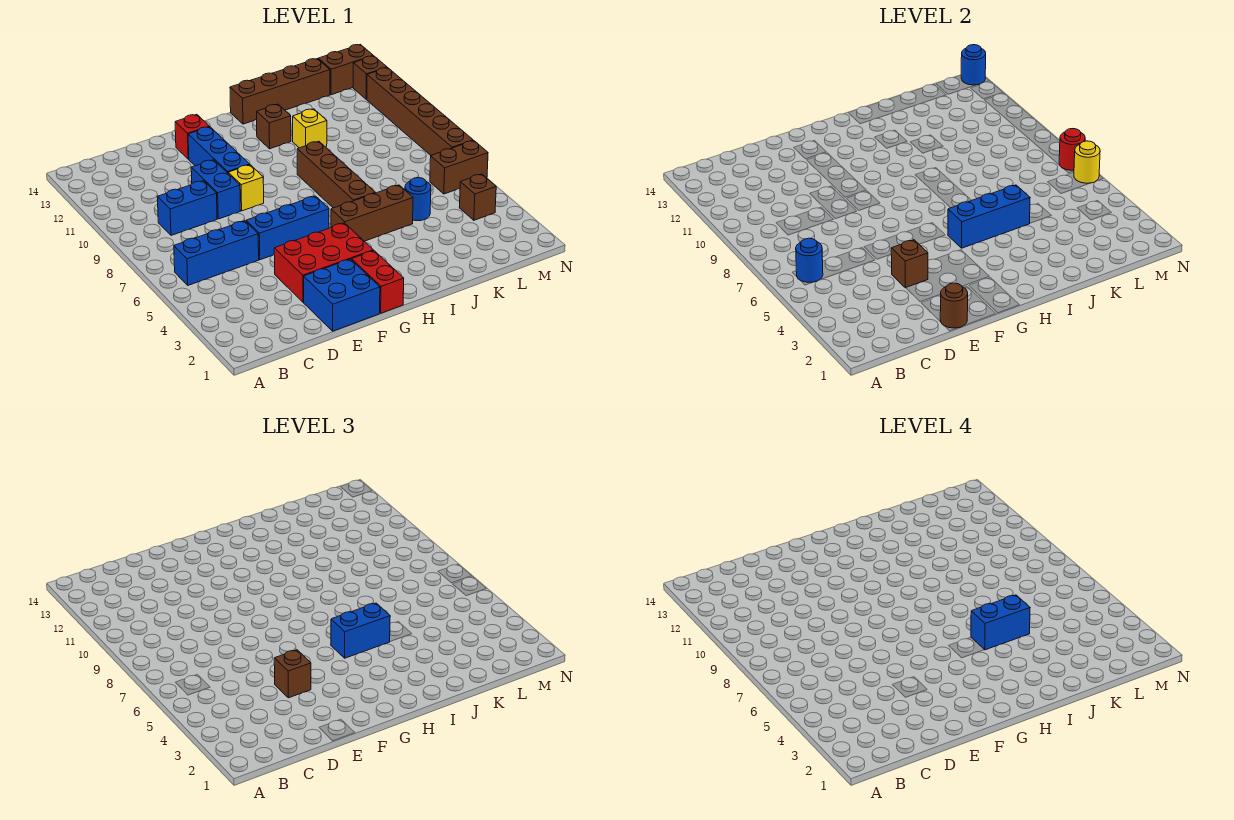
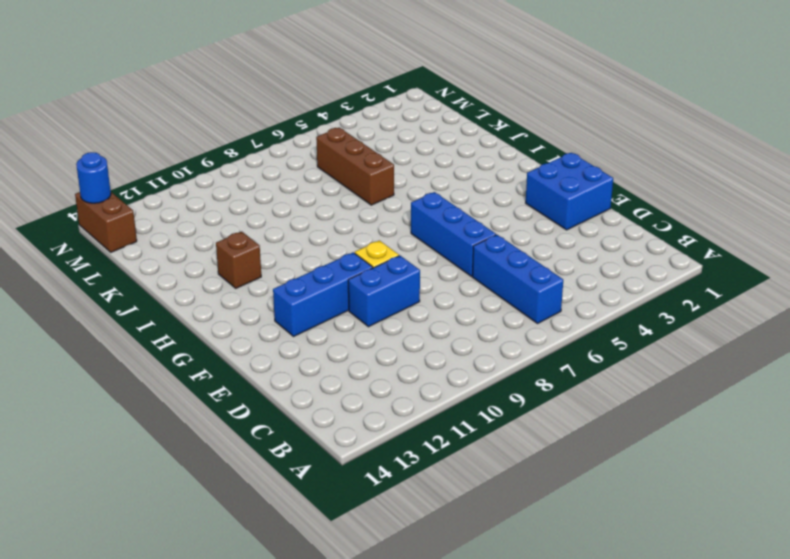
brown brick J6:L6 level 1 -> brown brick H5:J5 level 1
none -> blue brick C9:D9 level 1
none -> red brick E3:G4 level 1
none -> red brick F13 level 1
none -> red brick G1:G2 level 1

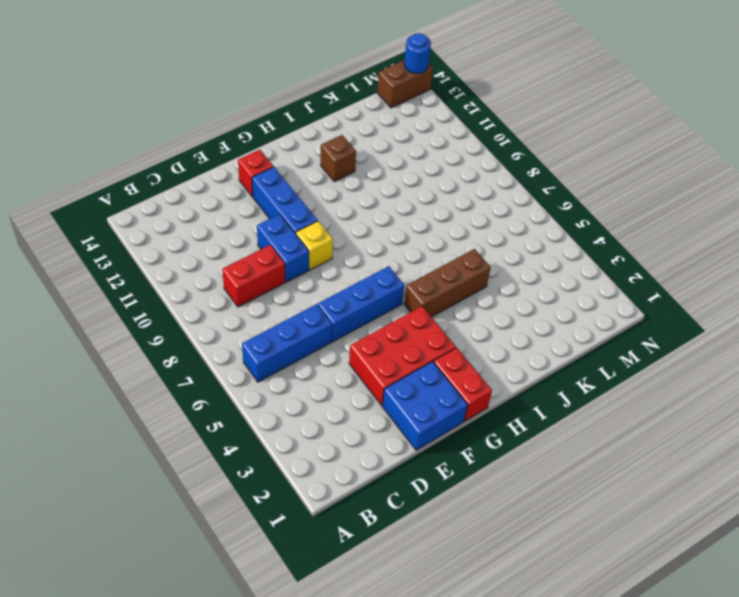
red brick C9:D9 level 1 -> blue brick C9:D9 level 1
none -> brown brick I6:I9 level 1
none -> brown brick I14:L14 level 1
none -> yellow brick J11 level 1
none -> blue round brick K5 level 1

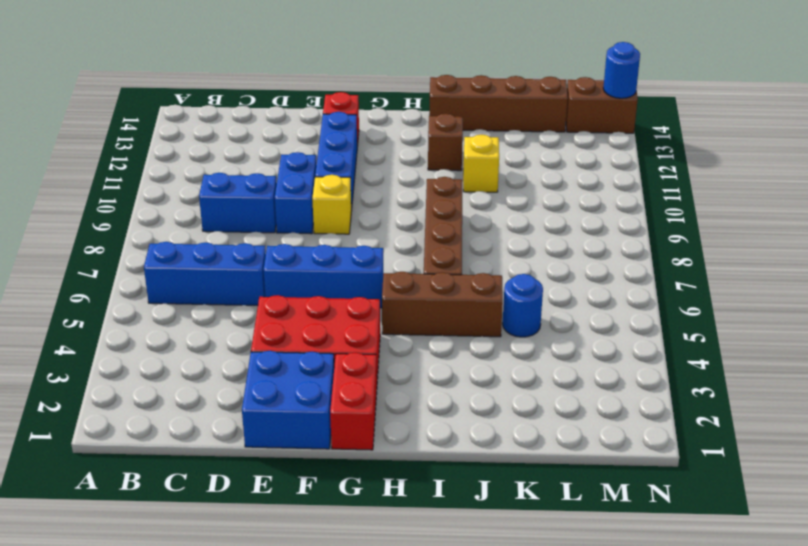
none -> brown brick M4 level 1
none -> brown brick M6:N6 level 1
none -> brown brick N7:N12 level 1
none -> brown brick N13 level 1

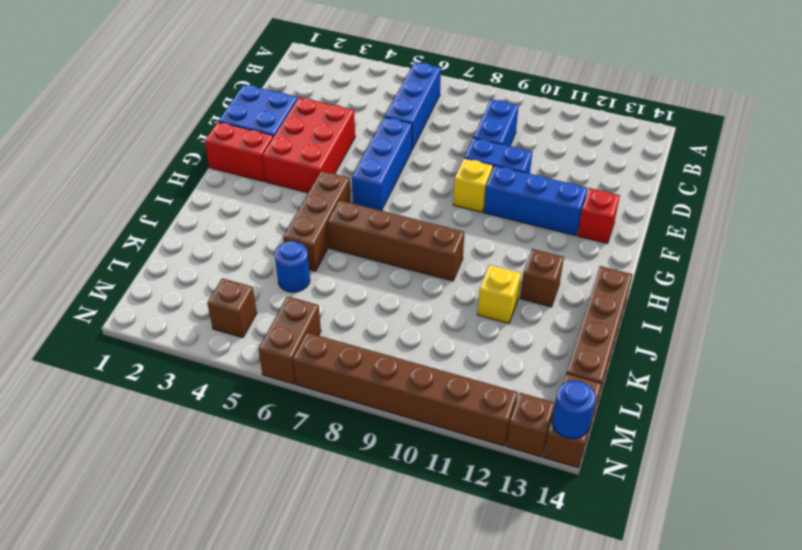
none -> blue round brick B6 level 2
none -> brown round brick E1 level 2
none -> brown brick E4 level 2
none -> blue brick H5:J5 level 2

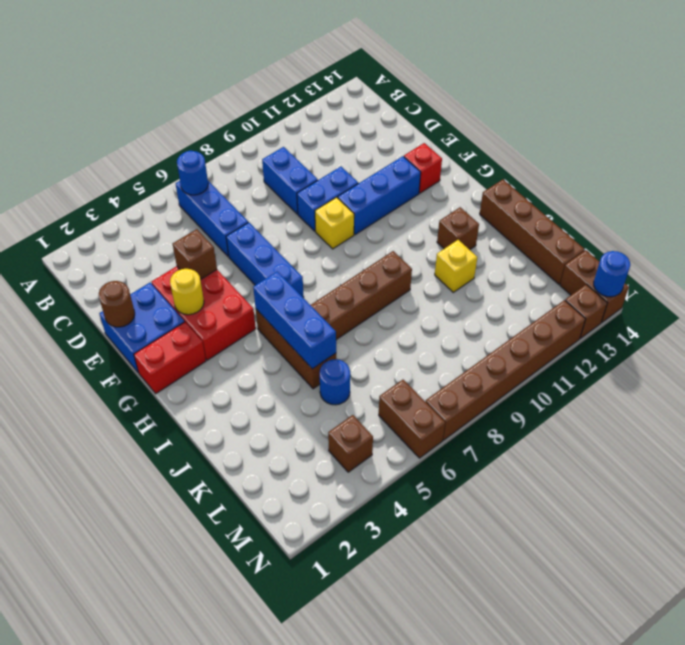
yellow round brick F3 level 2 -> yellow round brick N6 level 2
none -> red round brick N7 level 2
none -> brown brick E4 level 3
none -> blue brick H5:I5 level 3
none -> blue brick I5:J5 level 4

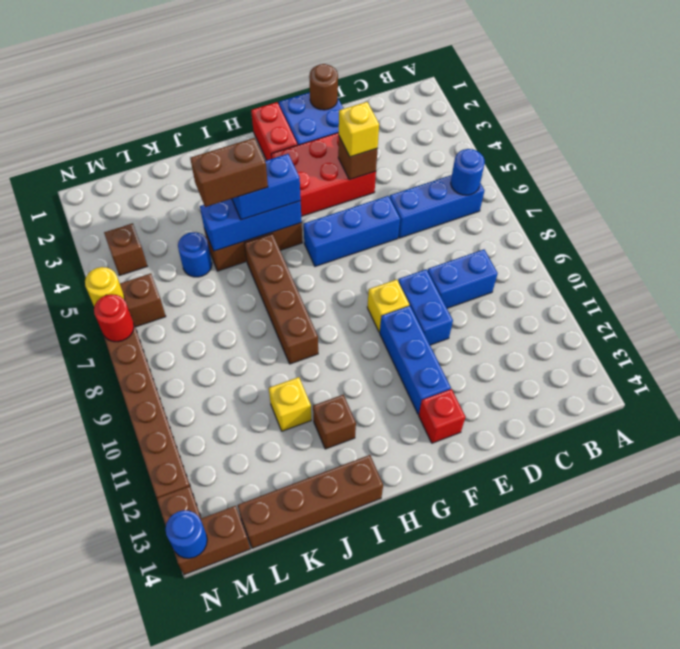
yellow brick E4 level 3 -> brown brick E4 level 3
brown brick I5:J5 level 4 -> blue brick I5:J5 level 4

